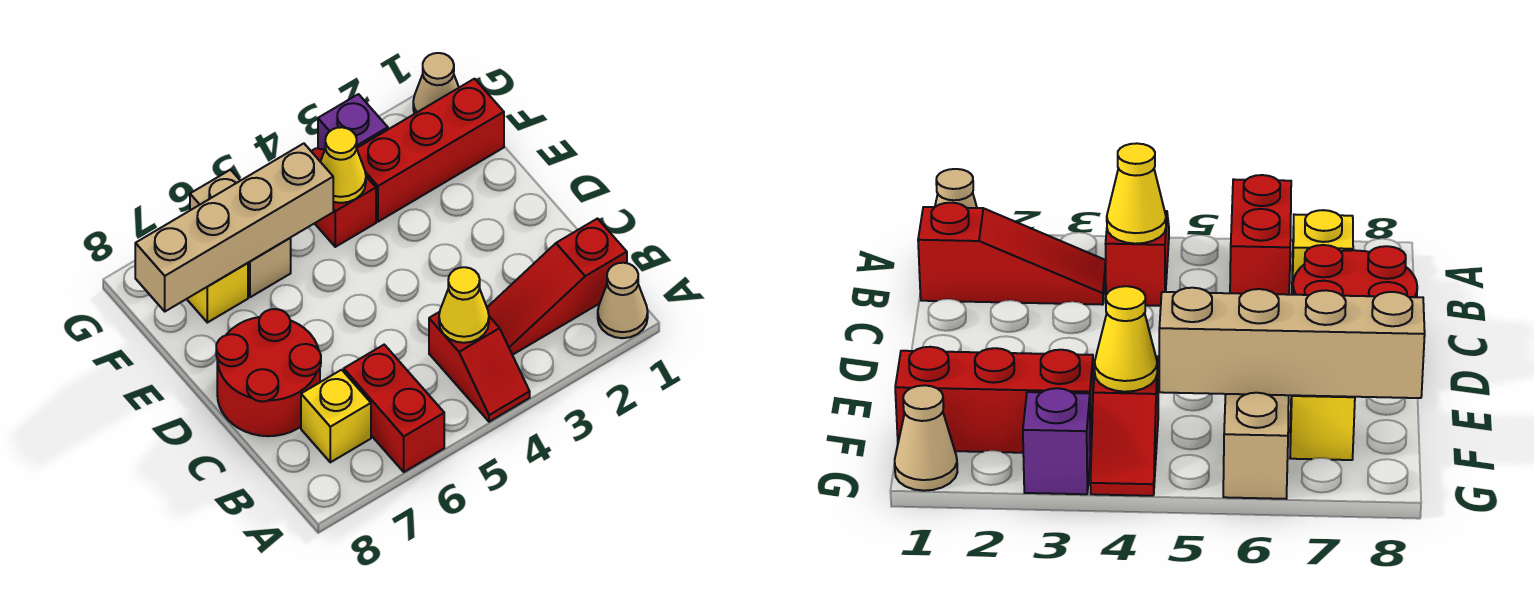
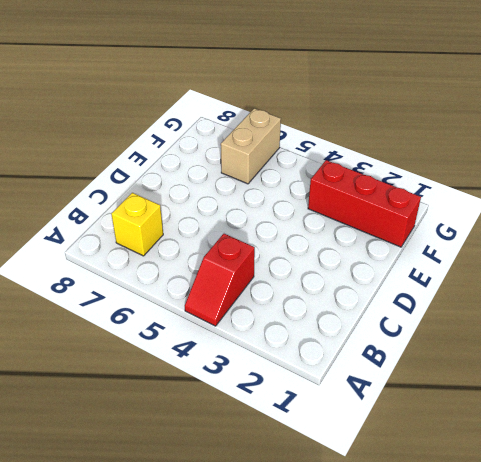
none -> tan cone A1 level 1
none -> red brick A6:B6 level 1
none -> red slope B1:B3 level 1 top 1

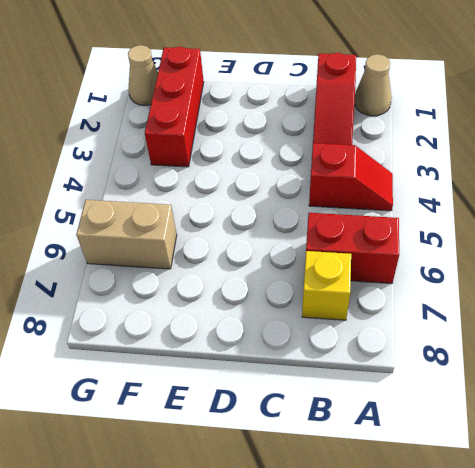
none -> red round brick C7:D8 level 1
none -> red slope F4:G4 level 1 top F
none -> yellow brick F7 level 1

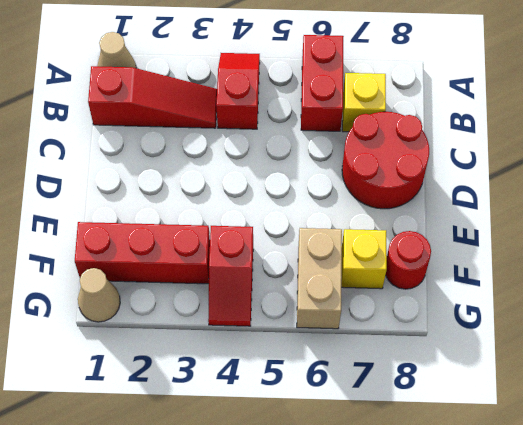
red round brick F8 level 1 -> none
none -> purple brick G3 level 1
none -> yellow cone B4 level 2
none -> yellow cone F4 level 2

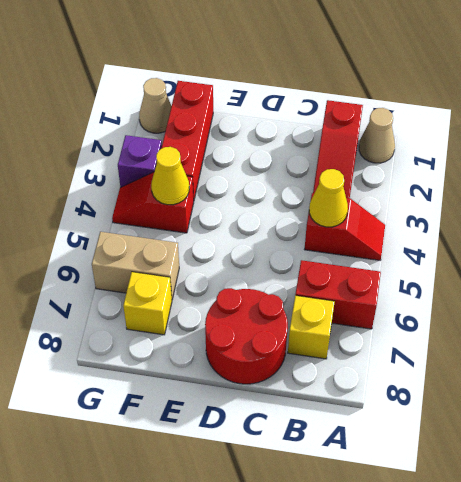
none -> tan brick F5:F8 level 2

